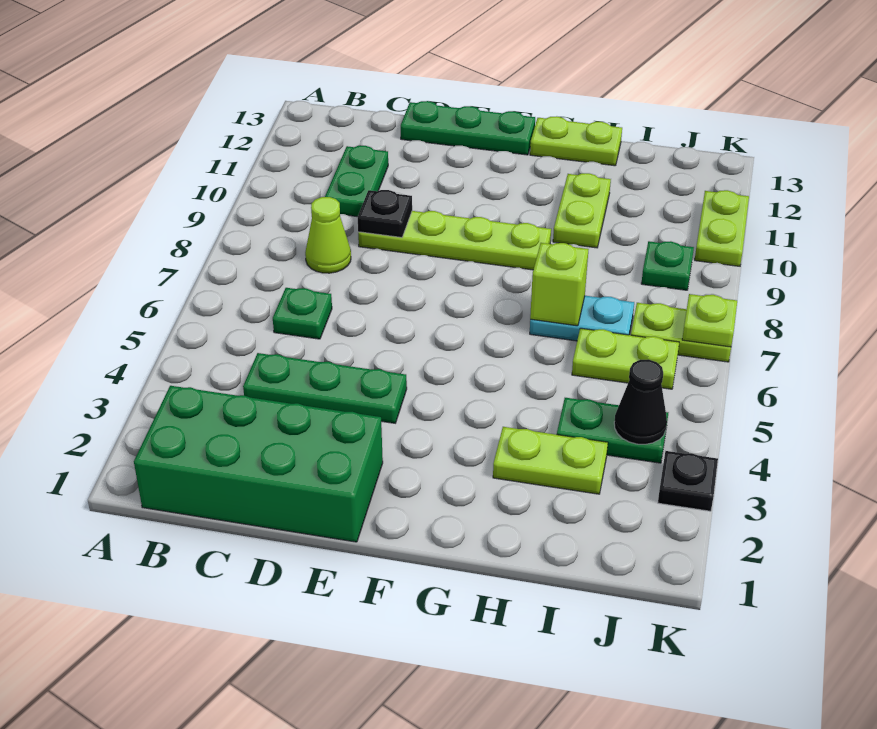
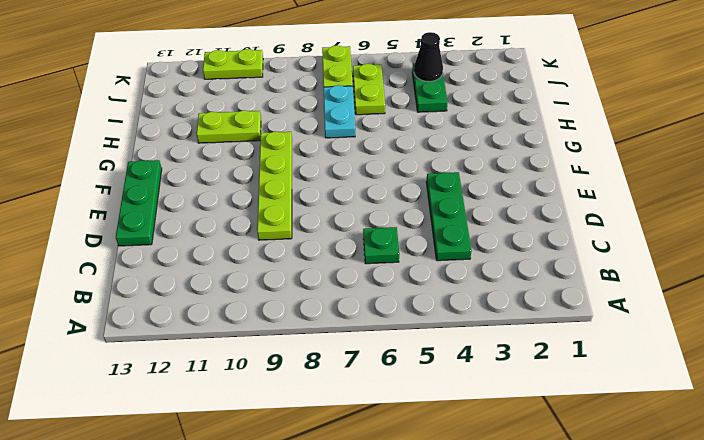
none -> green brick B1:E2 level 1
none -> lime cone C8 level 1
none -> green plate C10:C11 level 1

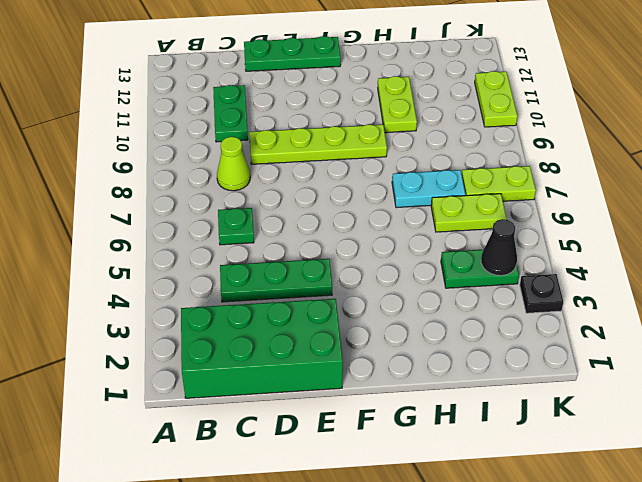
none -> lime plate G13:H13 level 1
none -> lime plate H3:I3 level 1
none -> green plate J9 level 1

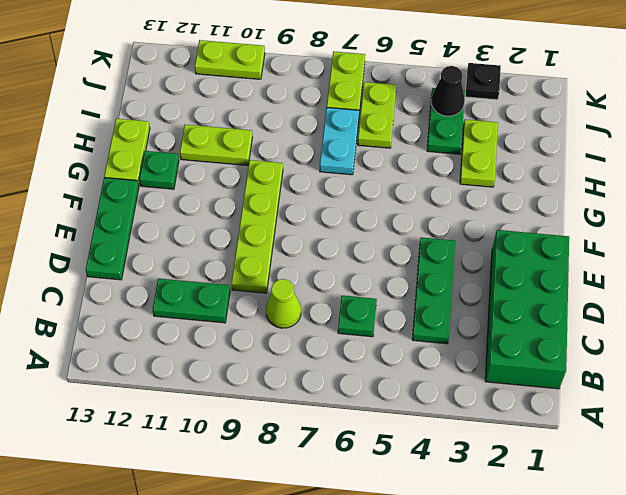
green plate G12 level 1 -> green plate J9 level 1
none -> black plate D9 level 2
none -> lime brick H7 level 2
none -> lime plate K7 level 2

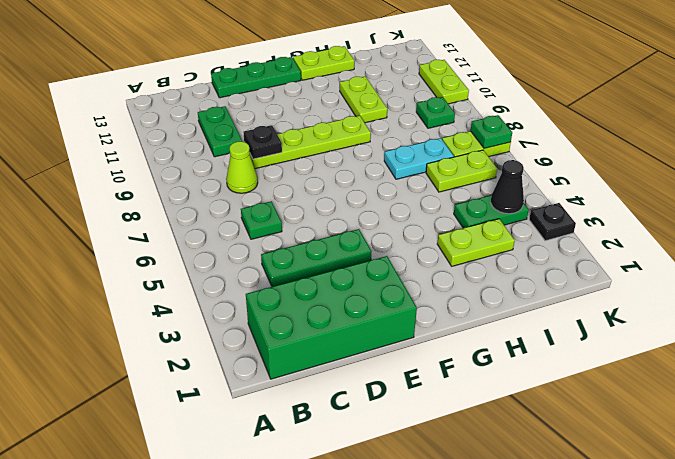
green plate K7 level 2 -> lime plate K7 level 2
none -> lime brick H7 level 2

